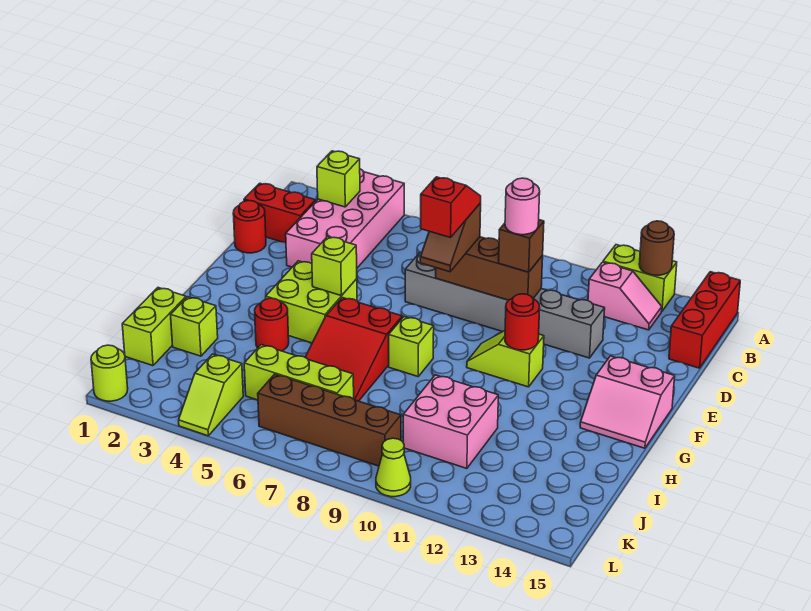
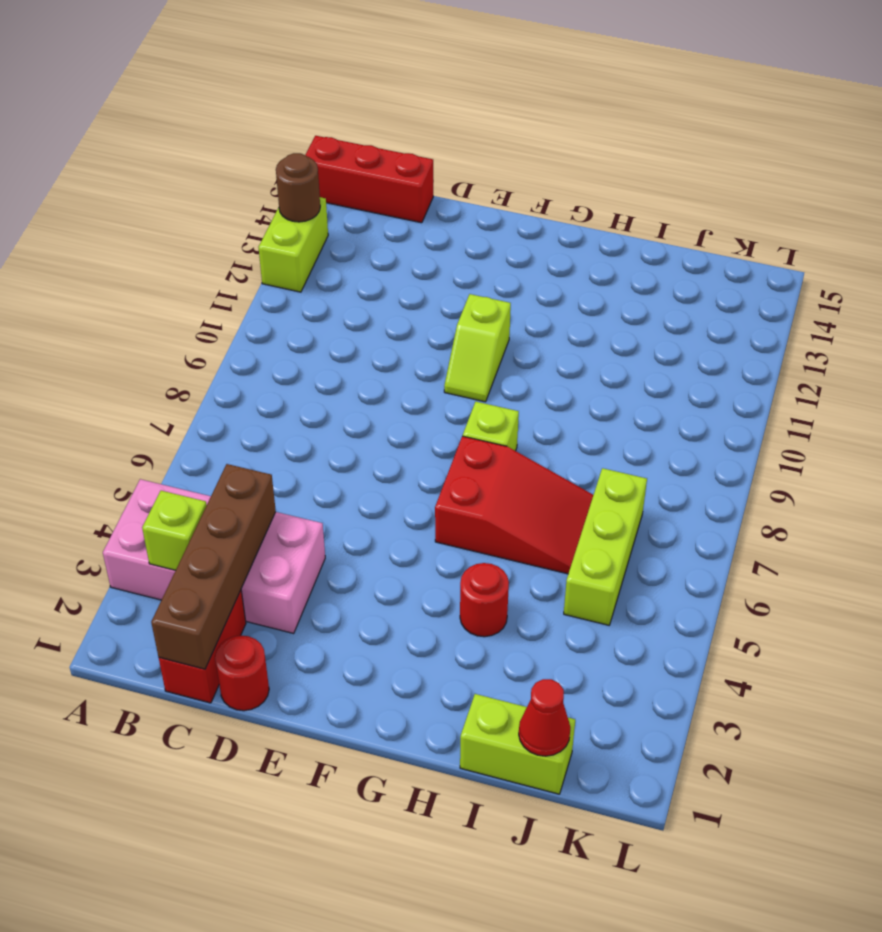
brown brick C1:C4 level 2 -> brown brick K6:K9 level 1
red cone J1 level 2 -> none
none -> pink slope B12:B13 level 1 top 12
none -> grey brick D7:D12 level 1
none -> lime brick F4:G5 level 1
none -> pink slope F14:G15 level 1 top F

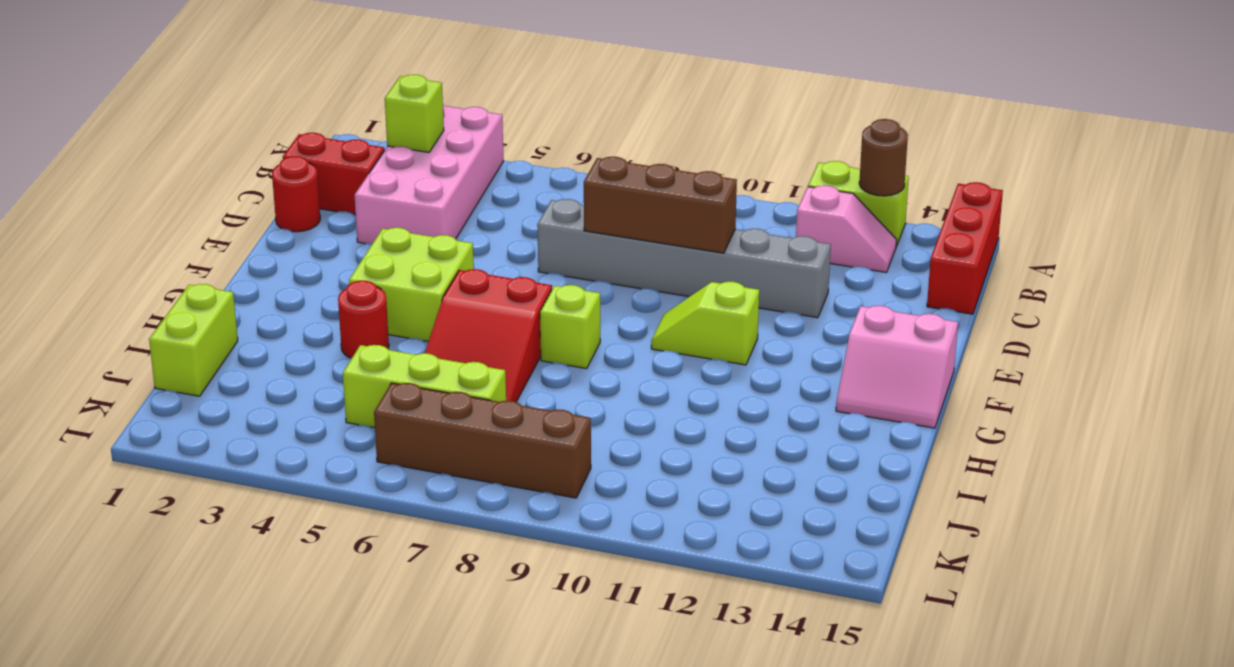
none -> lime brick I2 level 1
none -> pink brick I10:J11 level 1
none -> lime slope K4:L4 level 1 top K
none -> lime round brick L1 level 1

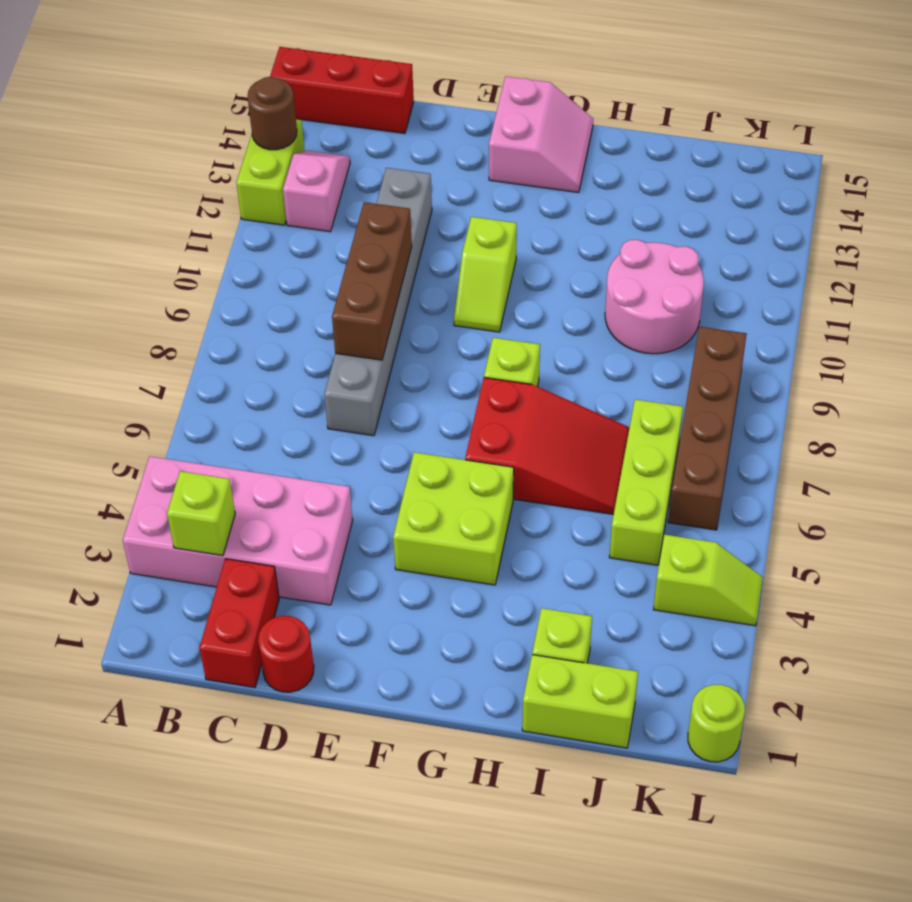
pink round brick I10:J11 level 1 -> pink brick I10:J11 level 1
none -> red round brick H4 level 1
none -> lime cone L10 level 1
none -> lime brick F5 level 2
none -> red round brick F11 level 2

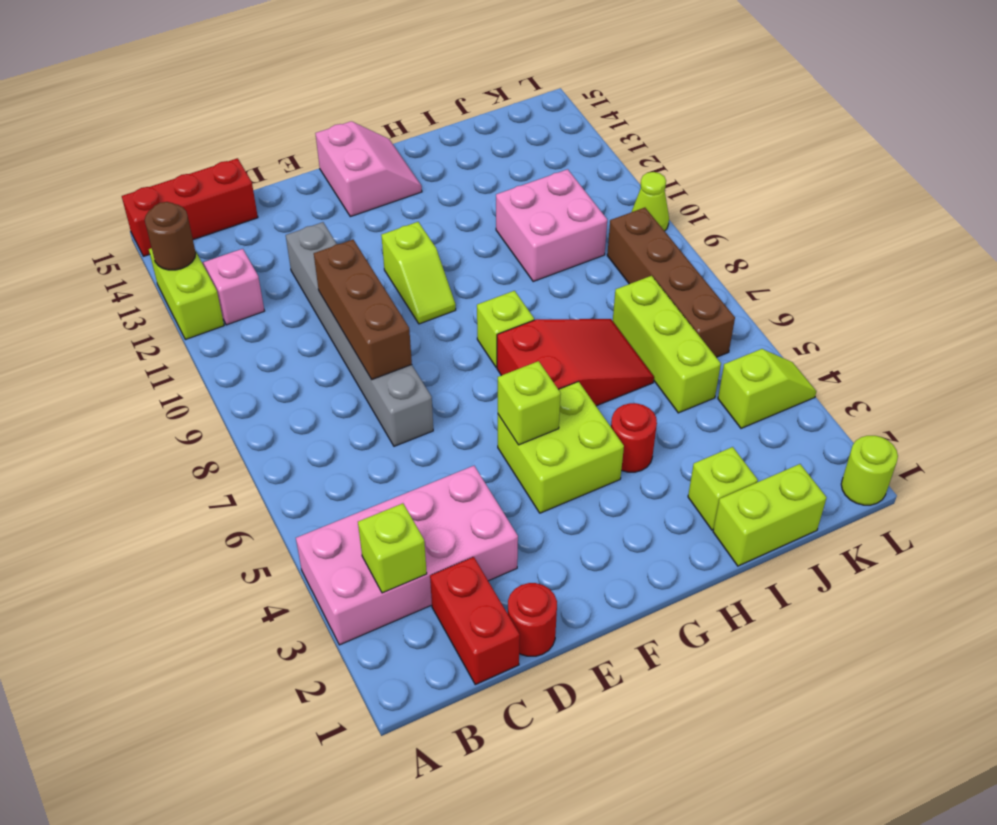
none -> red round brick F11 level 2
none -> brown slope D8:E8 level 3 top D
none -> brown brick D10 level 3
none -> red slope D8:E8 level 4 top E

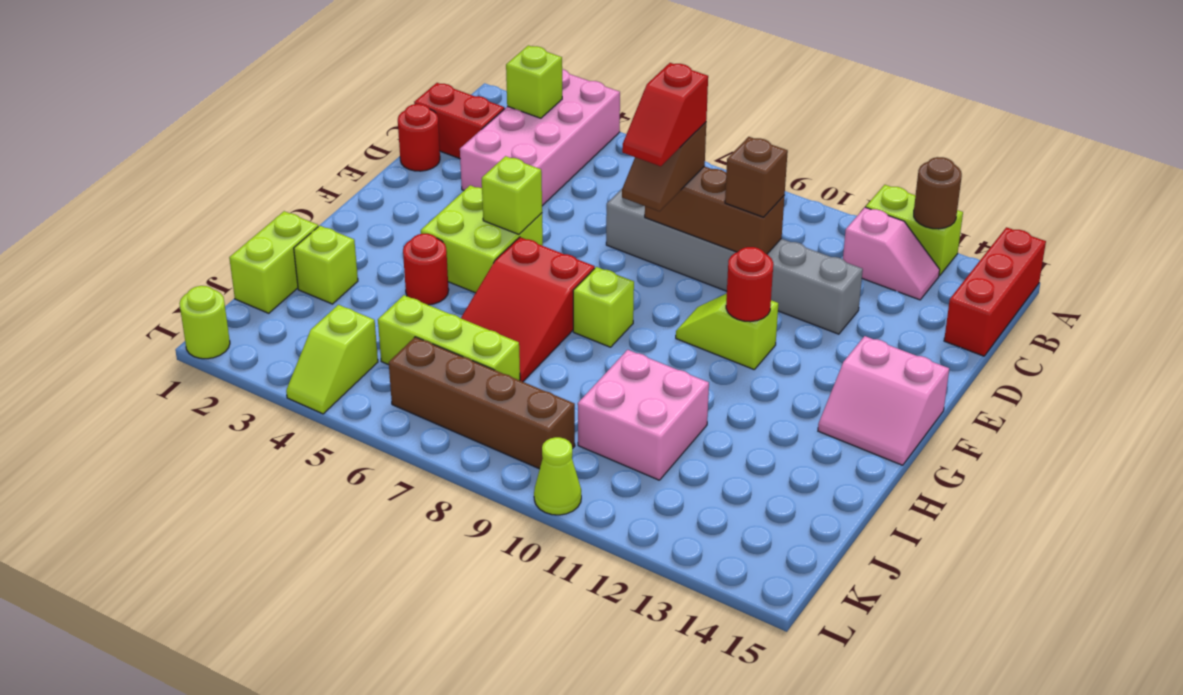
red slope D8:E8 level 4 top D -> red slope D8:E8 level 4 top E
none -> pink round brick D10 level 4

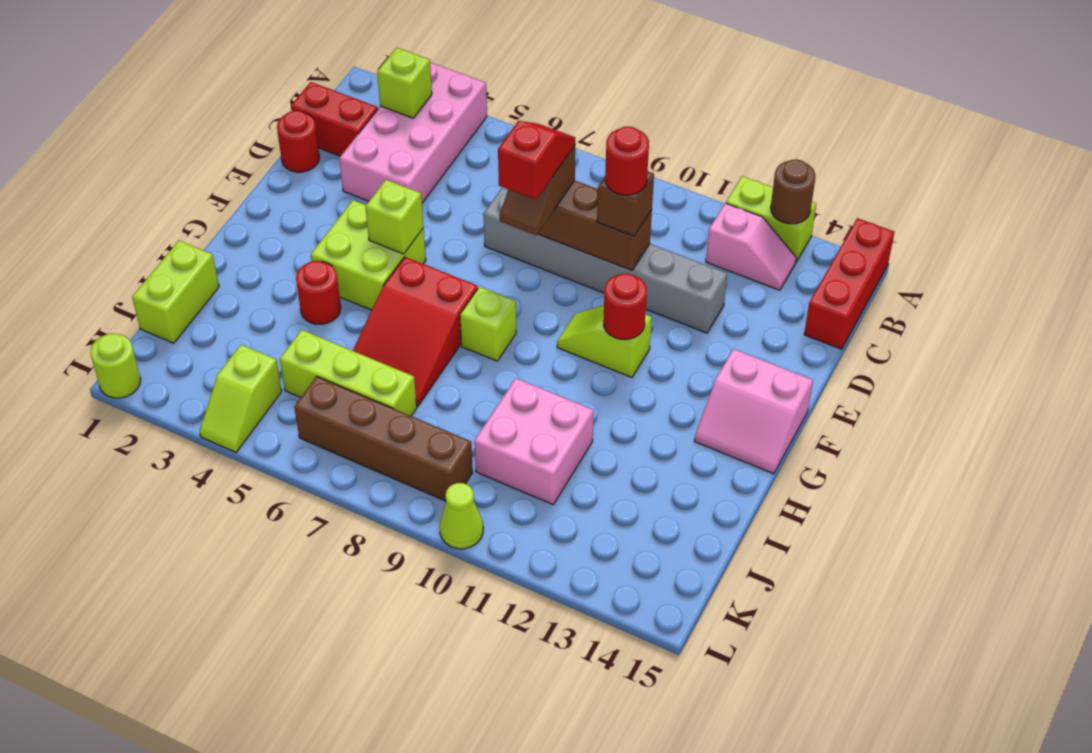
red round brick D10 level 4 -> pink round brick D10 level 4
none -> lime brick I2 level 1

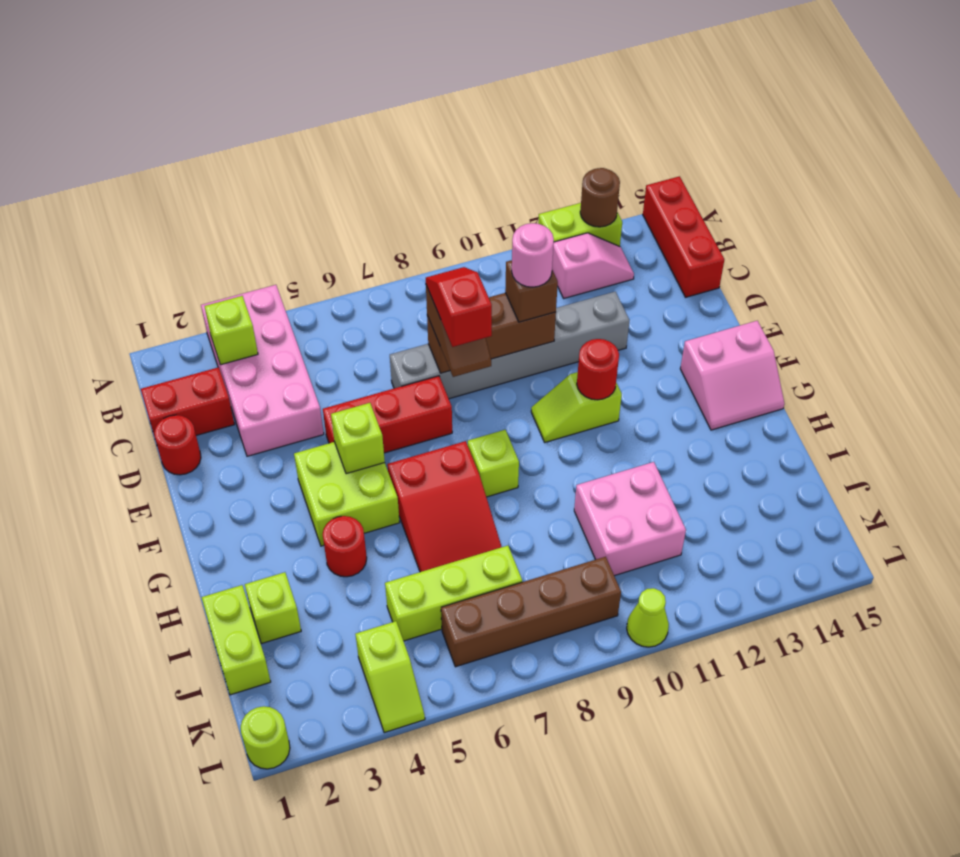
red brick E5:E7 level 1 -> none

